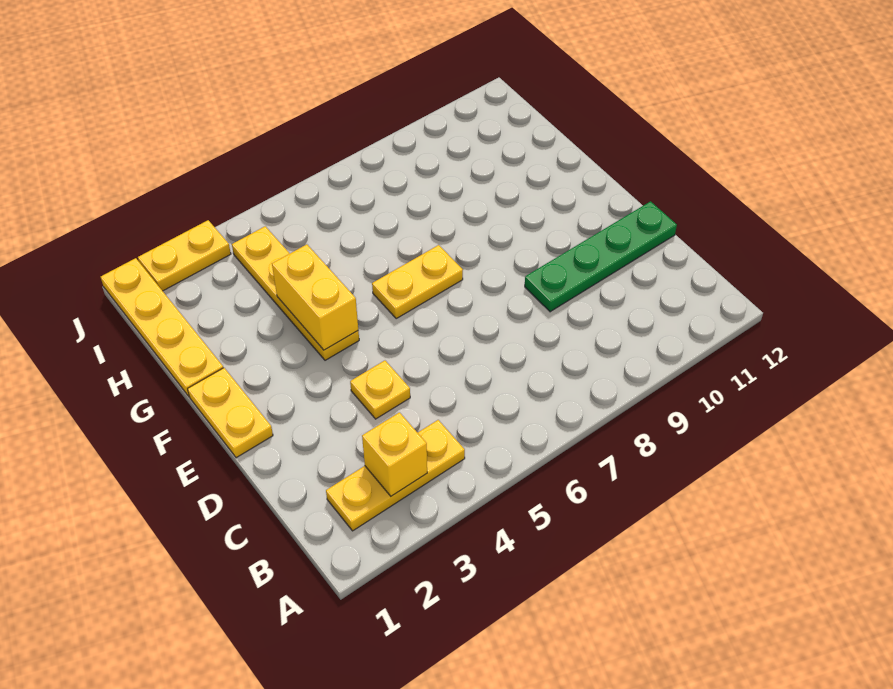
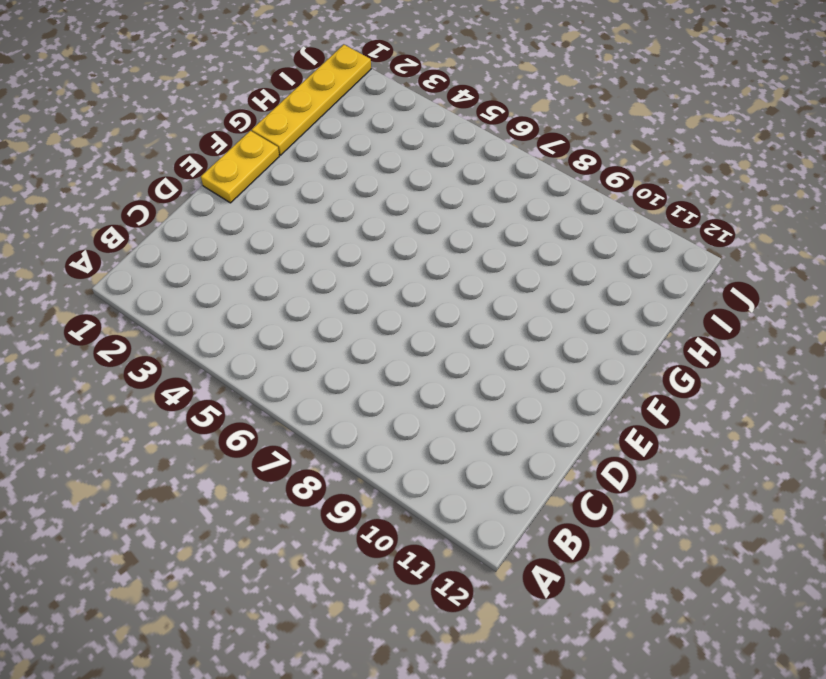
none -> yellow plate B2:B4 level 1
none -> yellow plate D4 level 1

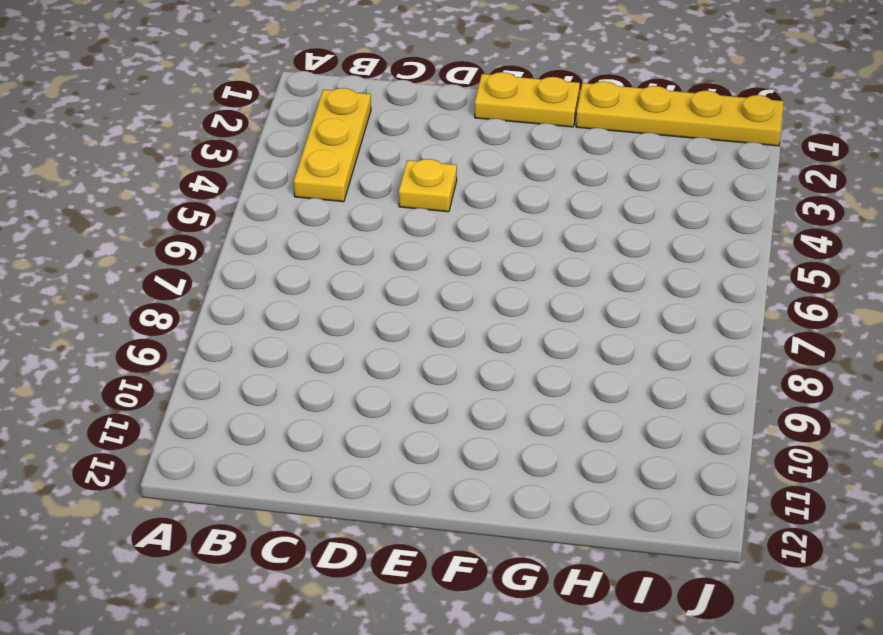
none -> green plate D9:D12 level 1
none -> yellow plate F4:I4 level 1

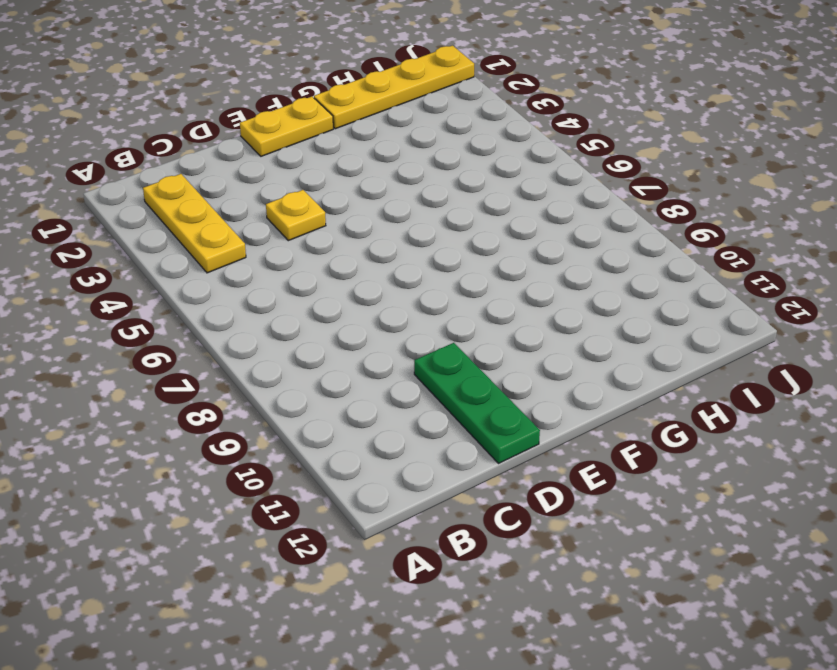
green plate D10:D12 level 1 -> green plate D9:D12 level 1
none -> yellow plate F4:I4 level 1
none -> yellow plate F6:F7 level 1

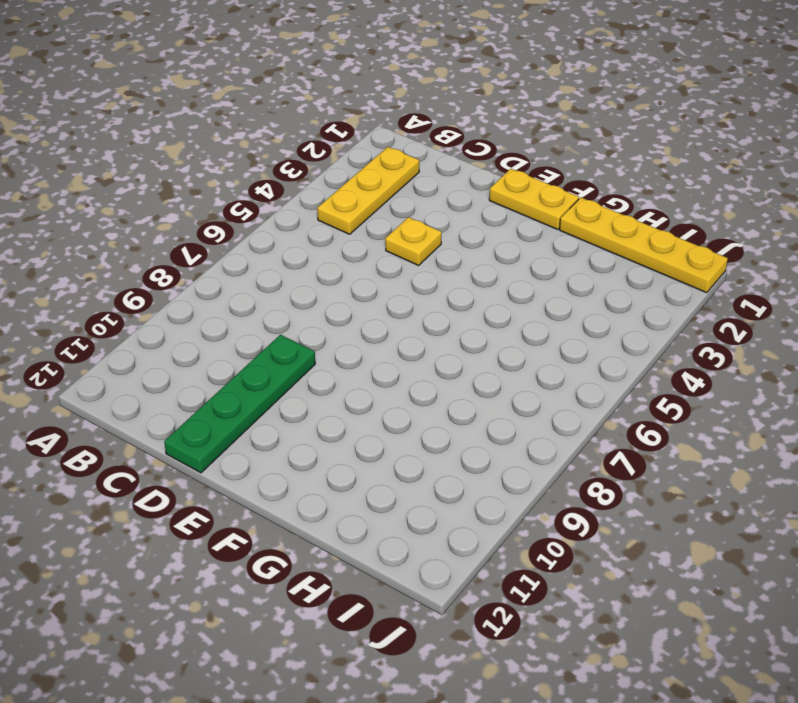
none -> yellow plate F4:I4 level 1
none -> yellow plate F6:F7 level 1

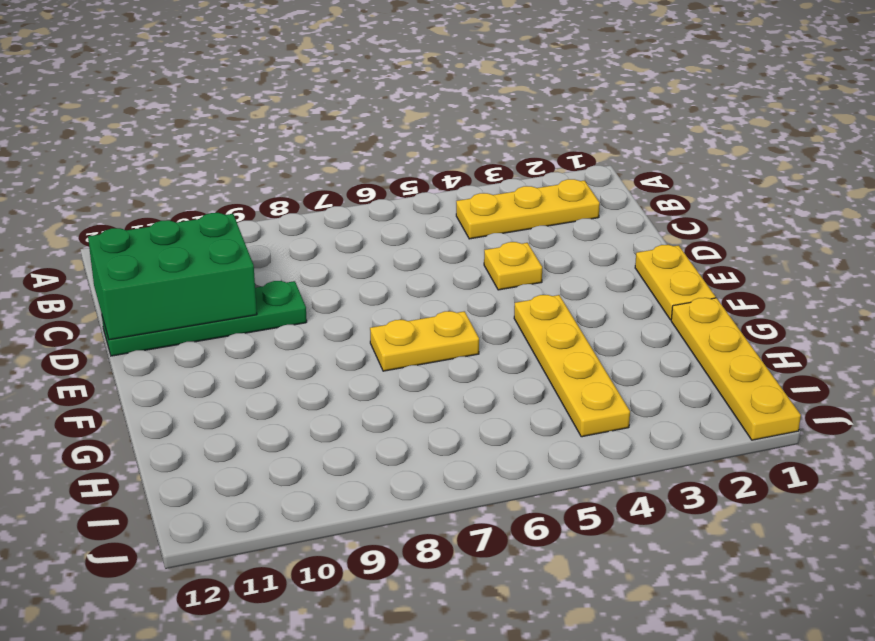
green brick C10:D12 level 2 -> none
none -> yellow plate J2:J3 level 1
none -> yellow brick B3 level 2

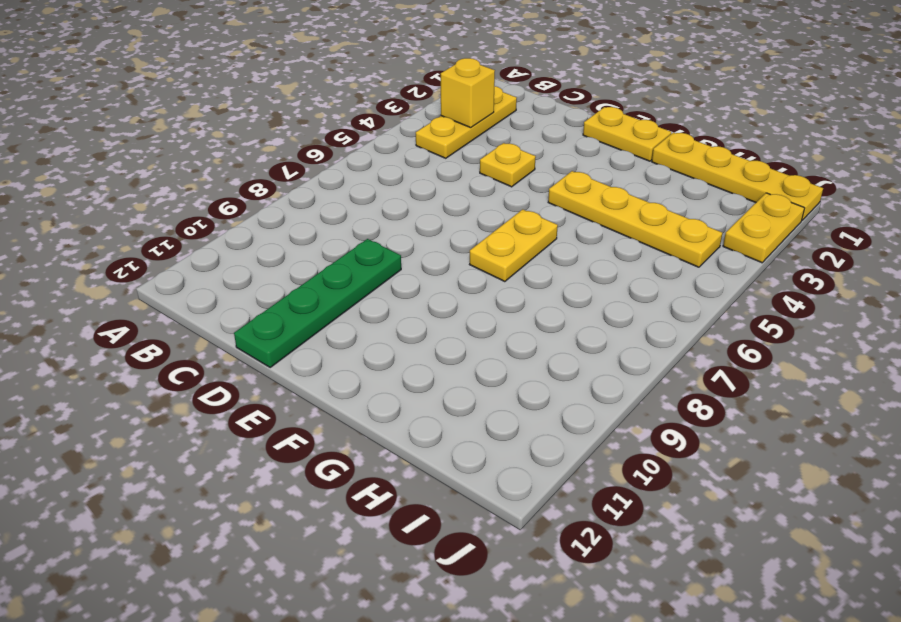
none -> yellow brick F4:G4 level 2

